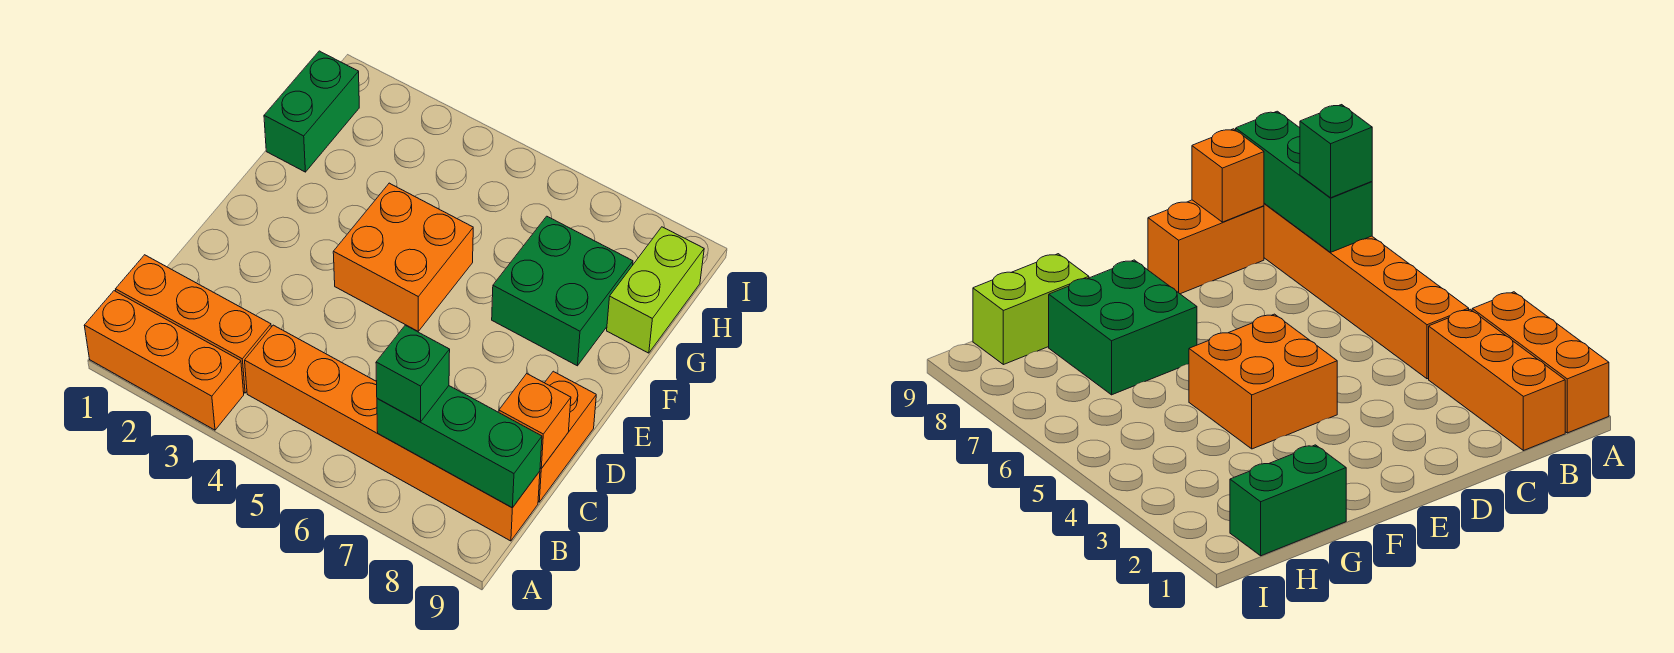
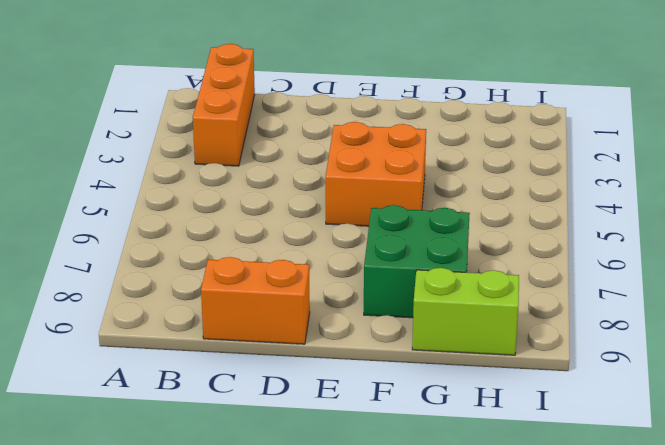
none -> orange brick A1:A3 level 1
none -> orange brick B4:B9 level 1

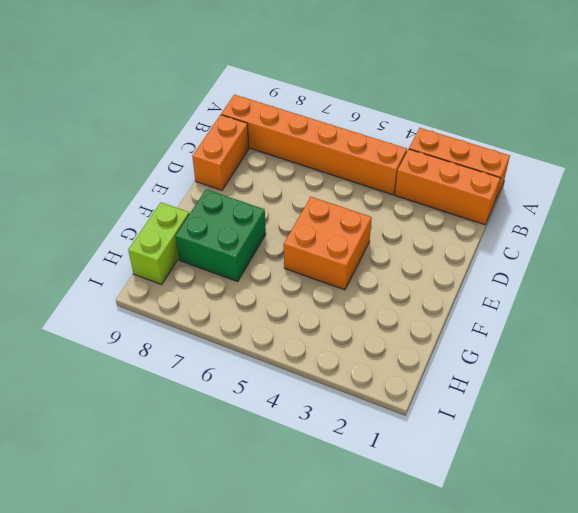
none -> green brick G1:H1 level 1
none -> green brick B7:B9 level 2

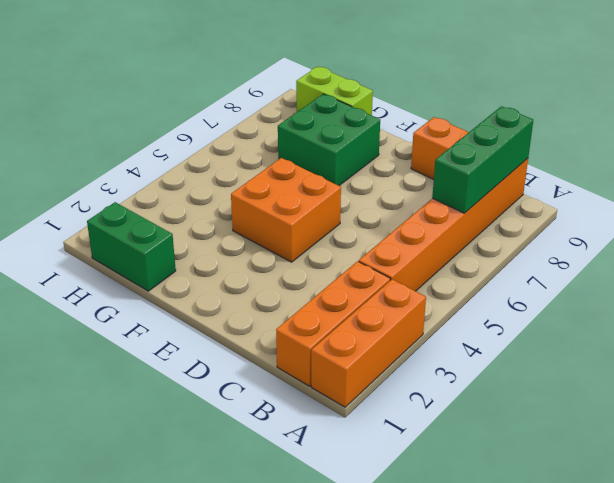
none -> orange brick C9 level 2
none -> green brick B7 level 3

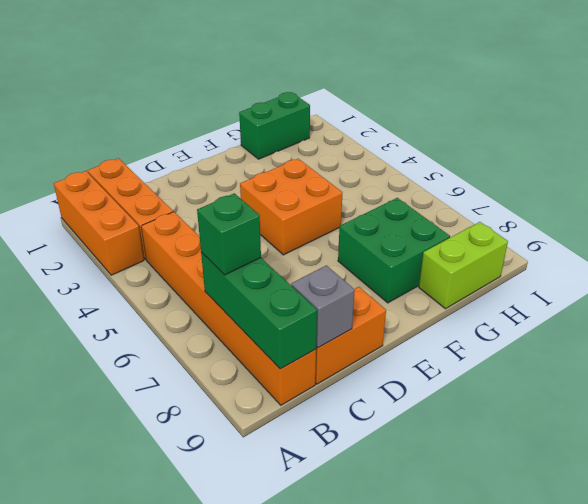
grey brick C9 level 2 -> orange brick C9 level 2

